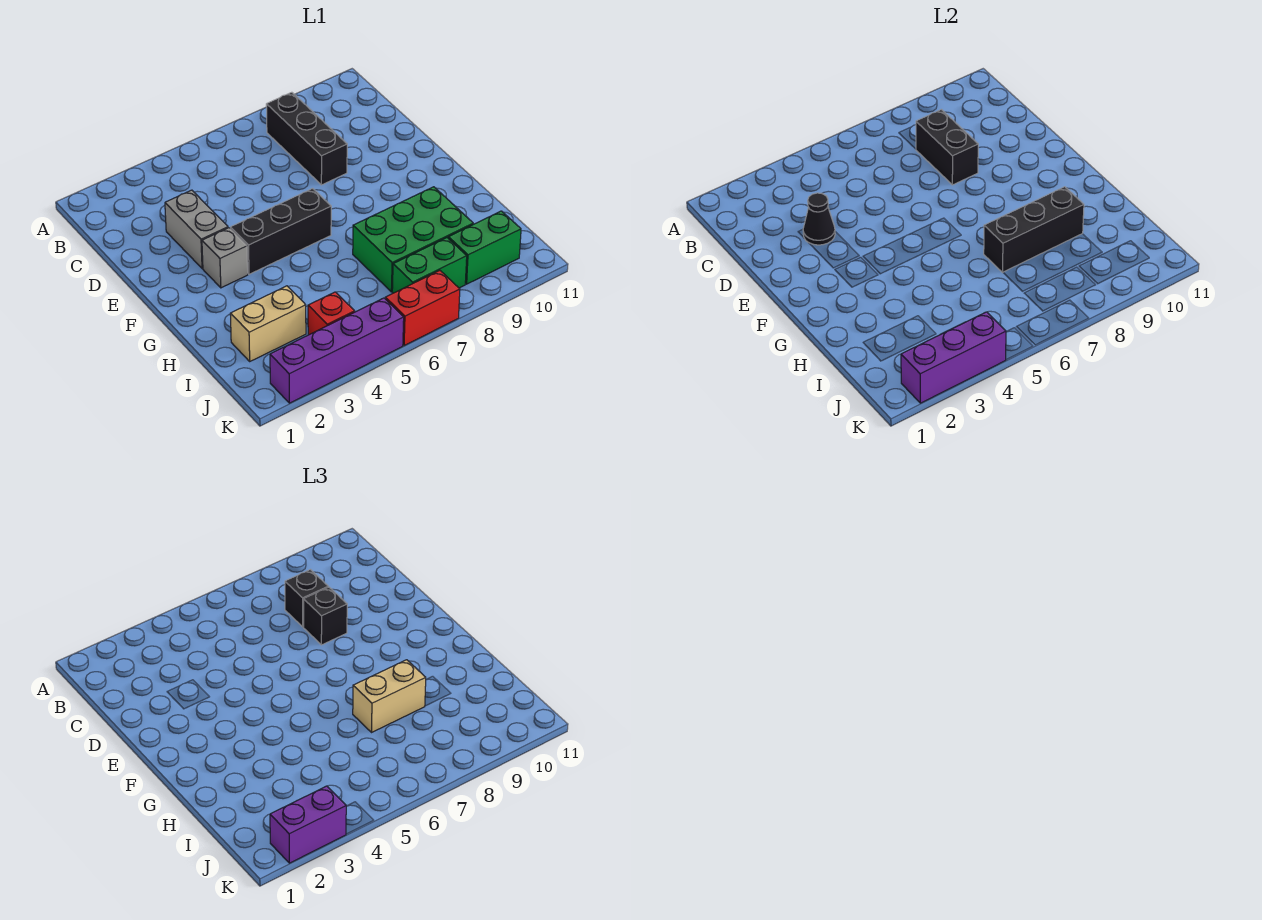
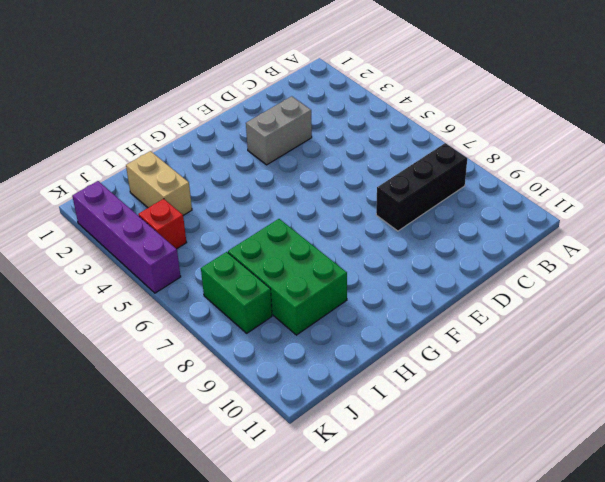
none -> grey brick F3 level 1
none -> black brick F4:F6 level 1
none -> green brick J9:J10 level 1

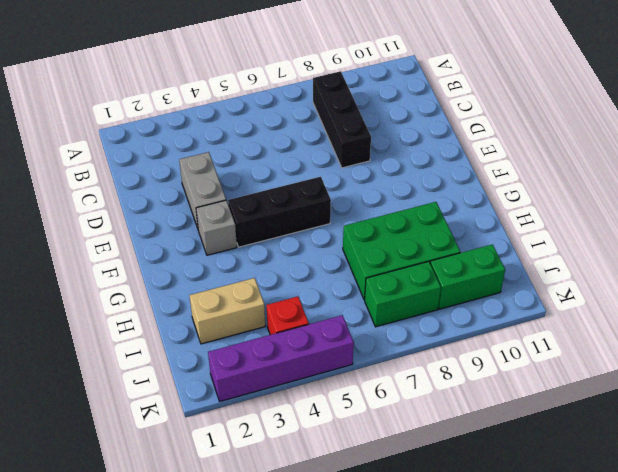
none -> red brick K6:K7 level 1
none -> black brick C8:D8 level 2
none -> black cone D3 level 2

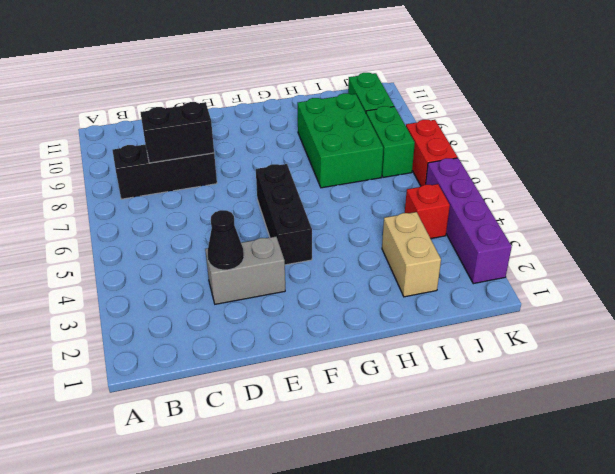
none -> grey brick F3 level 1
none -> black brick H7:H9 level 2
none -> purple brick K2:K4 level 2

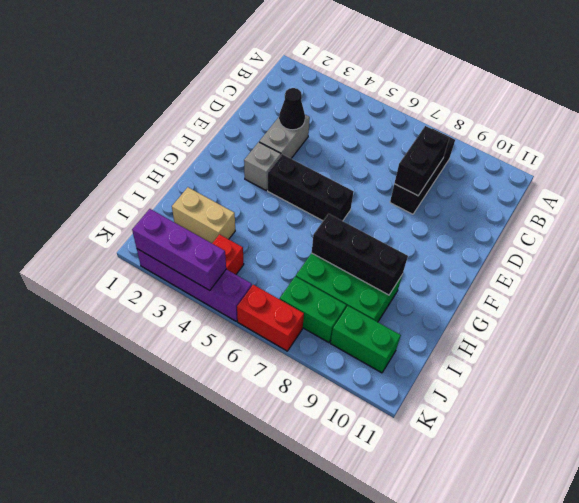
none -> black brick C8 level 3
none -> black brick D8 level 3
none -> tan brick H7:H8 level 3

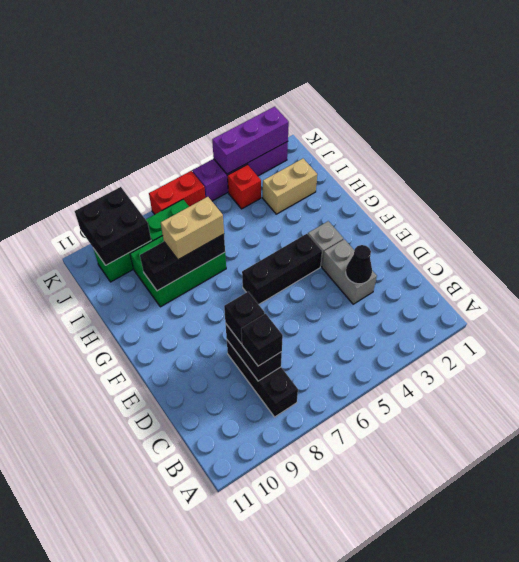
black brick J9:K10 level 2 -> none
none -> purple brick K2:K3 level 3

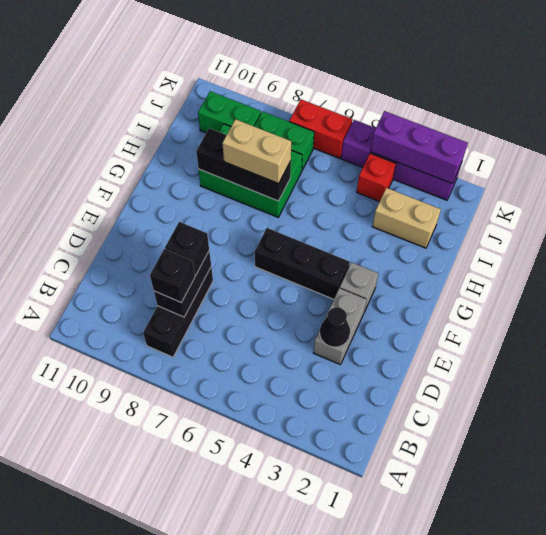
none -> purple brick K2:K3 level 3

